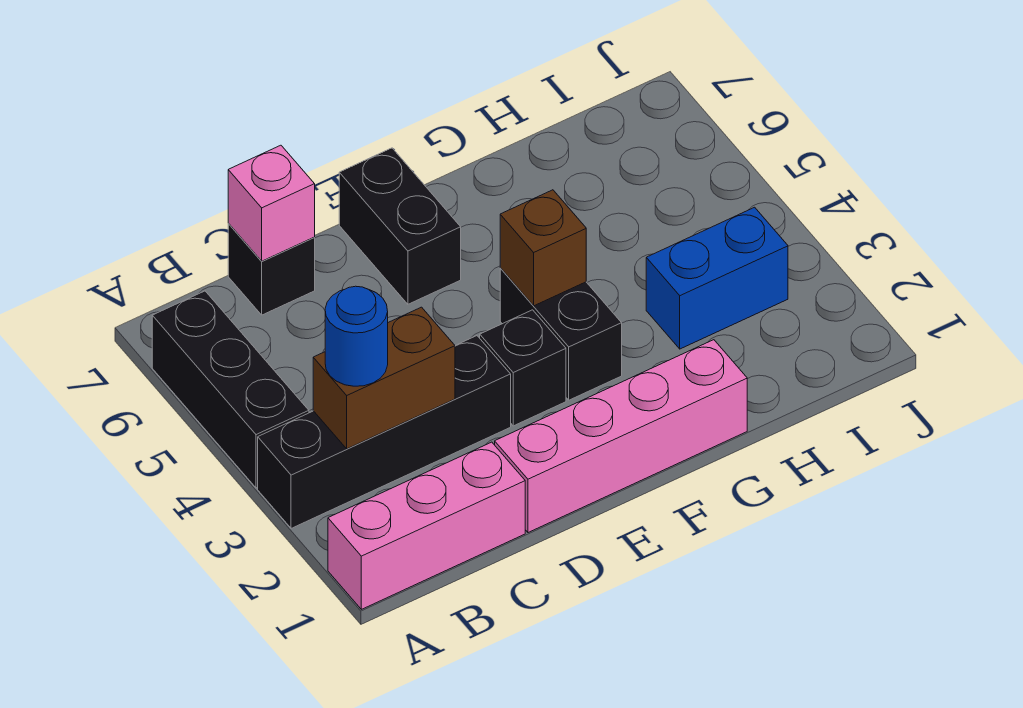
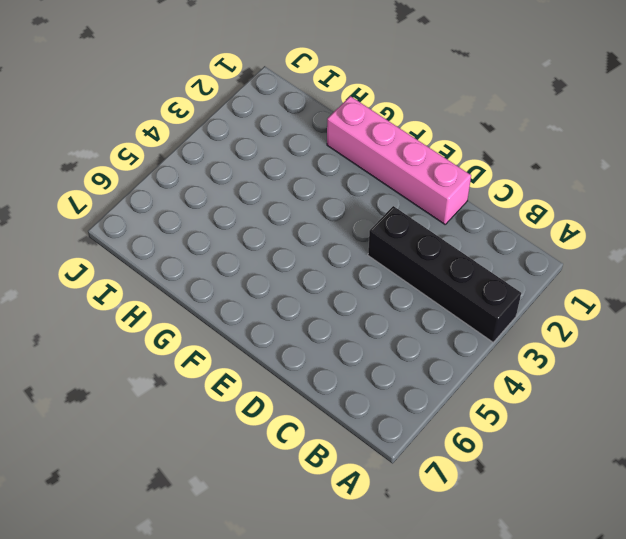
none -> pink brick A1:C1 level 1
none -> black brick A4:A6 level 1
none -> black brick C7 level 1

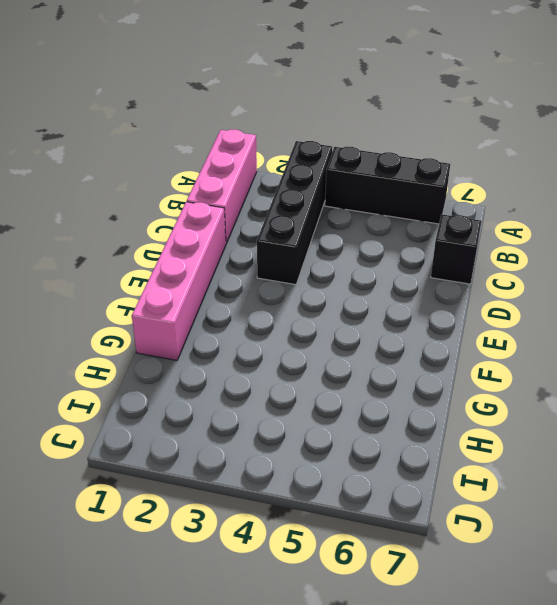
none -> black brick E3 level 1
none -> black brick E6:E7 level 1
none -> black brick F3:F4 level 1

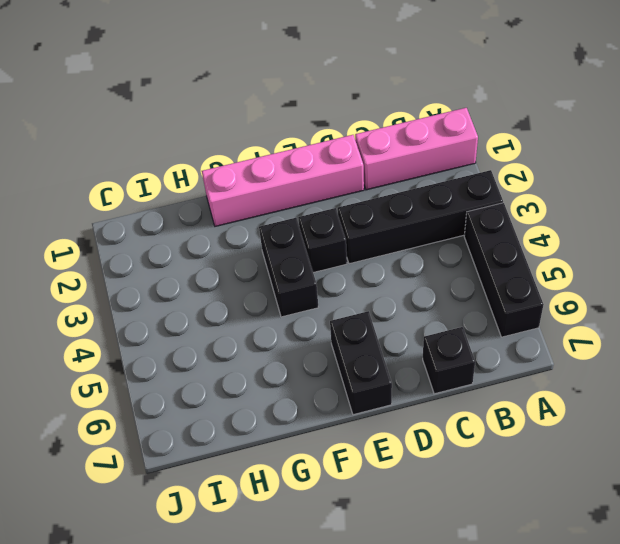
none -> blue brick H3:I3 level 1
none -> brown brick B3:C3 level 2
none -> pink brick C7 level 2

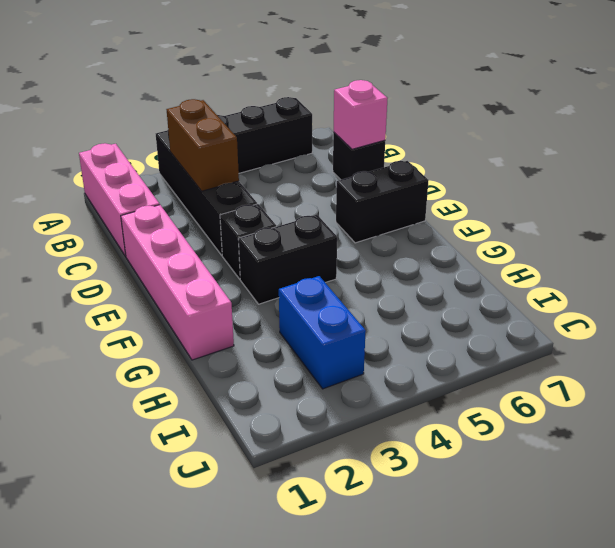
none -> brown brick F4 level 2
none -> blue round brick B3 level 3

